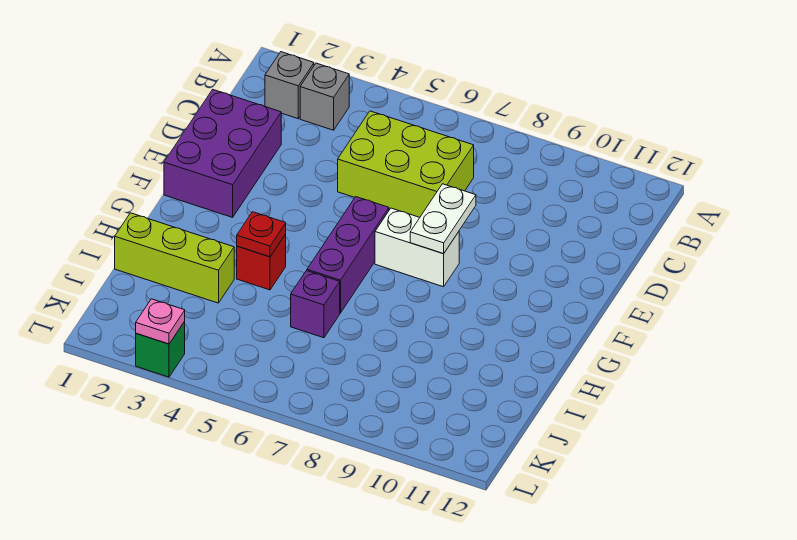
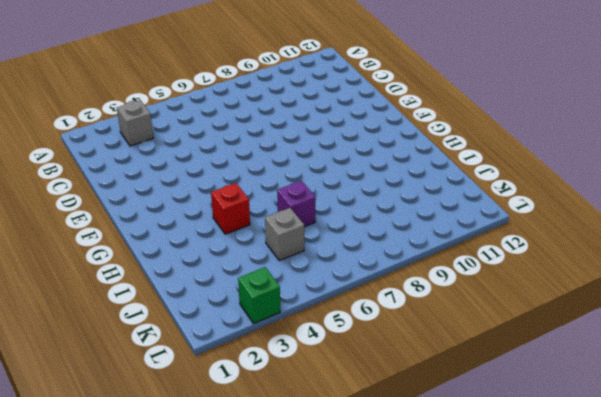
grey brick J5 level 1 -> grey brick B2 level 1
none -> lime brick C5:D7 level 1
none -> purple brick D1:F2 level 1
none -> purple brick F6:H6 level 1

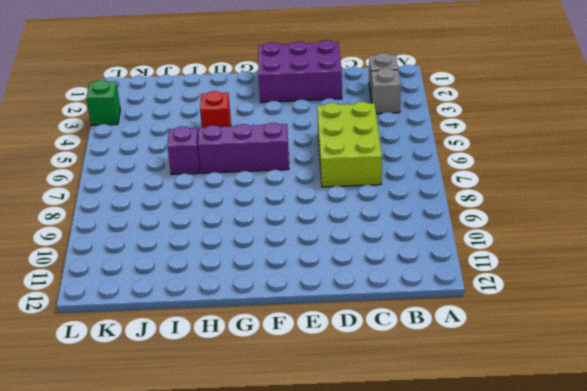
none -> white brick F7:F8 level 1
none -> lime brick I1:I3 level 1
none -> white plate E8:F8 level 2

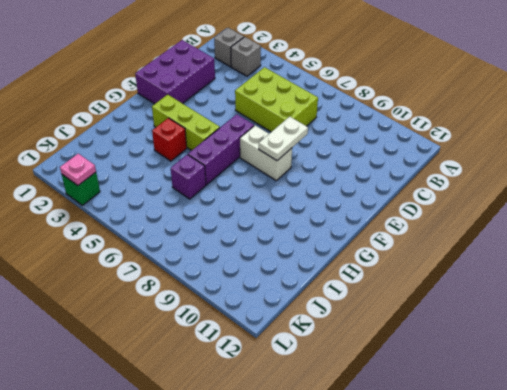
lime brick G3:G5 level 1 -> lime brick I1:I3 level 1
none -> red plate H4 level 2

